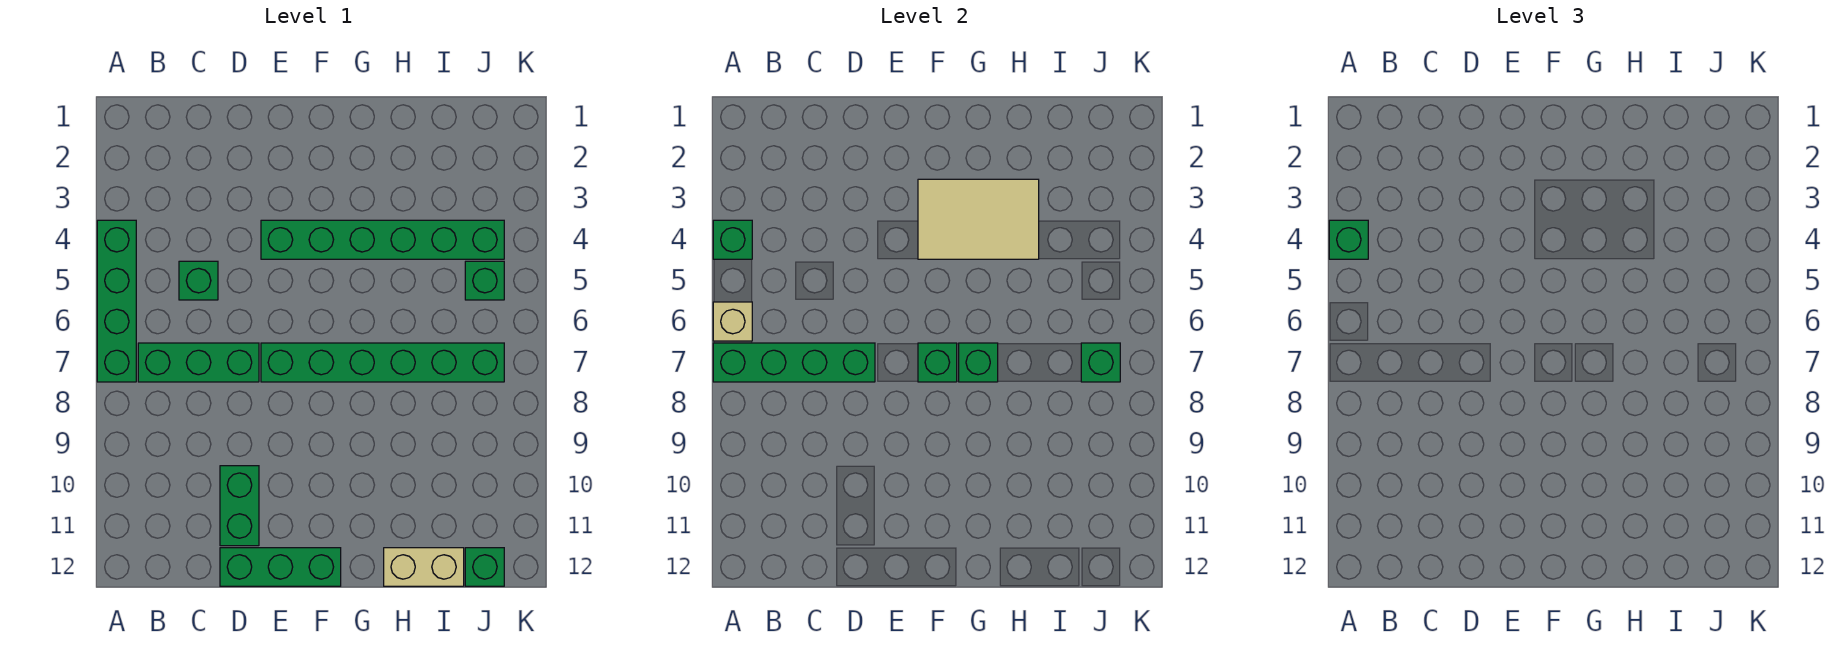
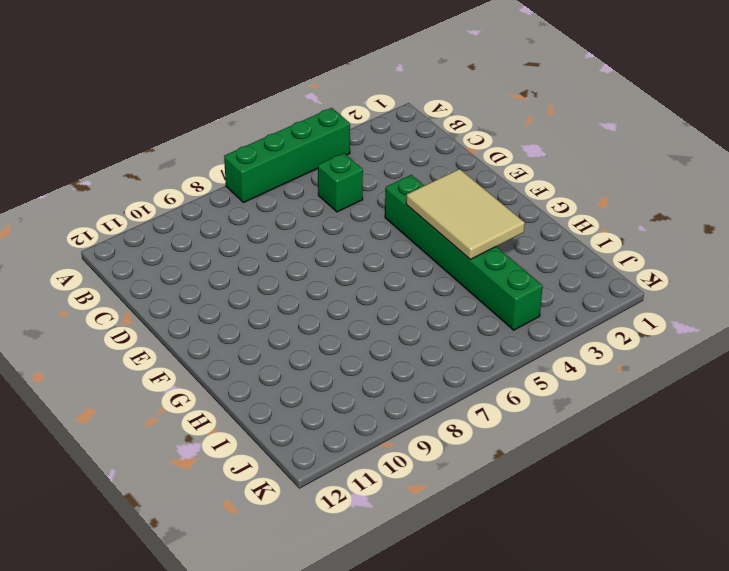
none -> green brick B7:D7 level 1
none -> green brick D10:D11 level 1
none -> green brick D12:F12 level 1

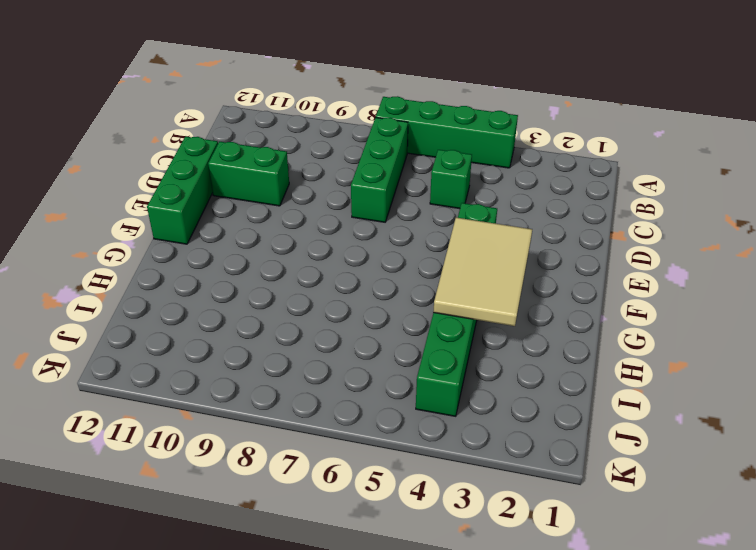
none -> green brick E7:J7 level 1
none -> tan brick H12:I12 level 1
none -> green brick J5 level 1

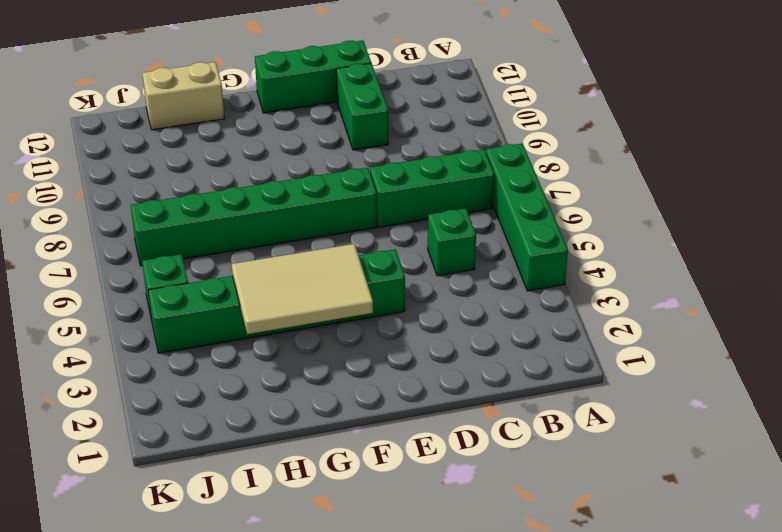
none -> green brick J12 level 1
none -> green brick A4 level 2
none -> tan brick A6 level 2

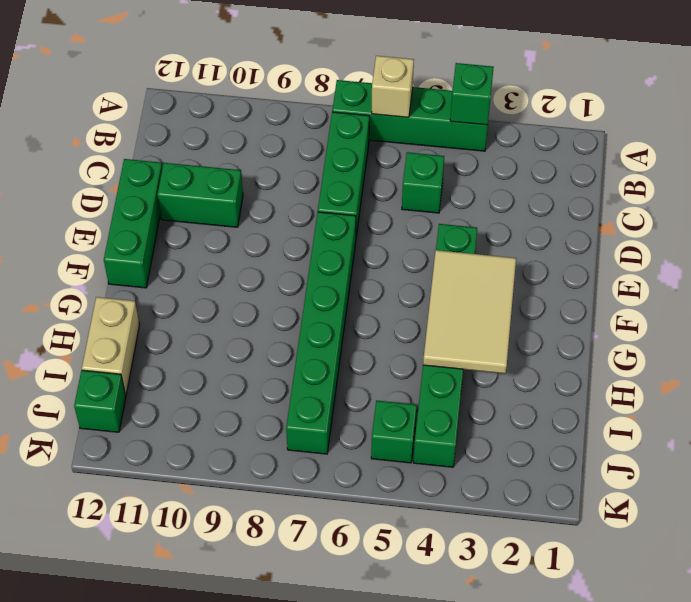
none -> green brick A7:D7 level 2
none -> green brick F7 level 2
none -> green brick G7 level 2

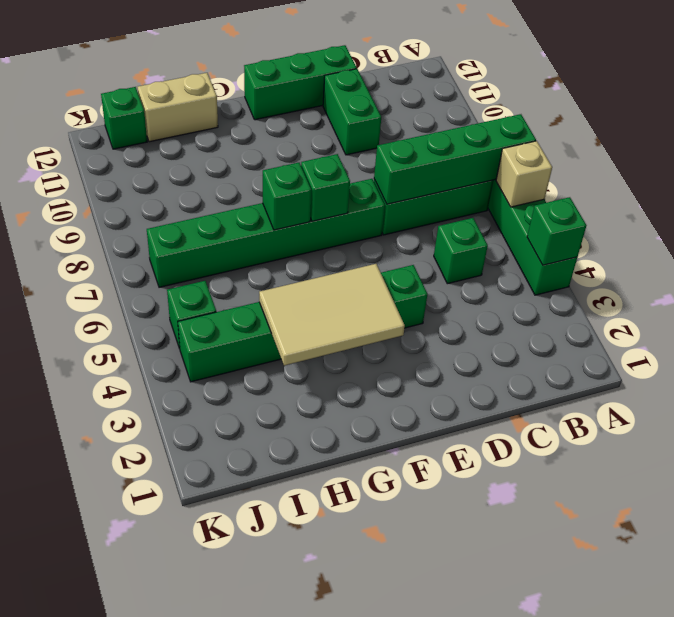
none -> green brick J7 level 2
none -> green brick A4 level 3

